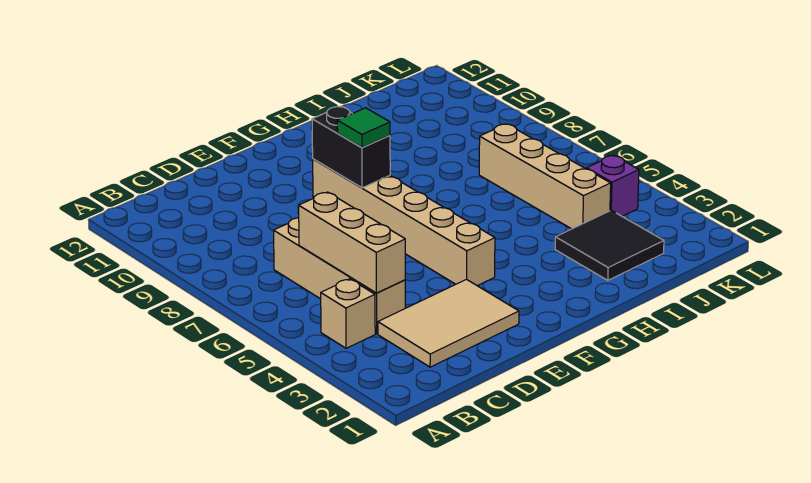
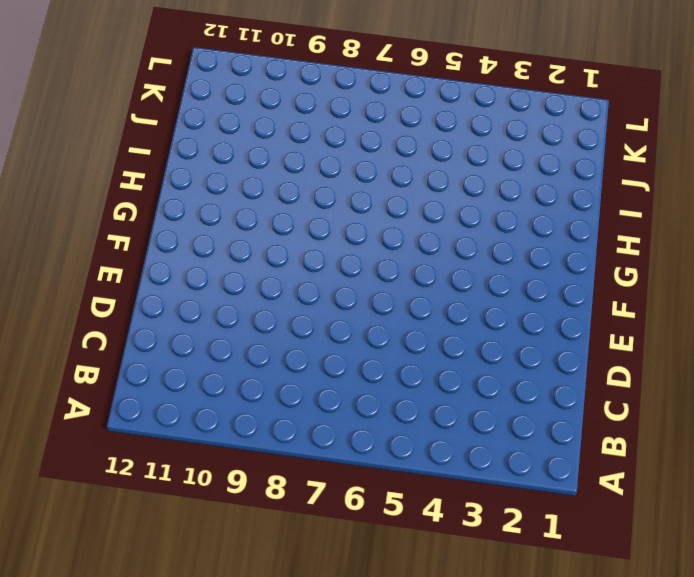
none -> tan brick B4 level 1
none -> tan tile C2:E3 level 1

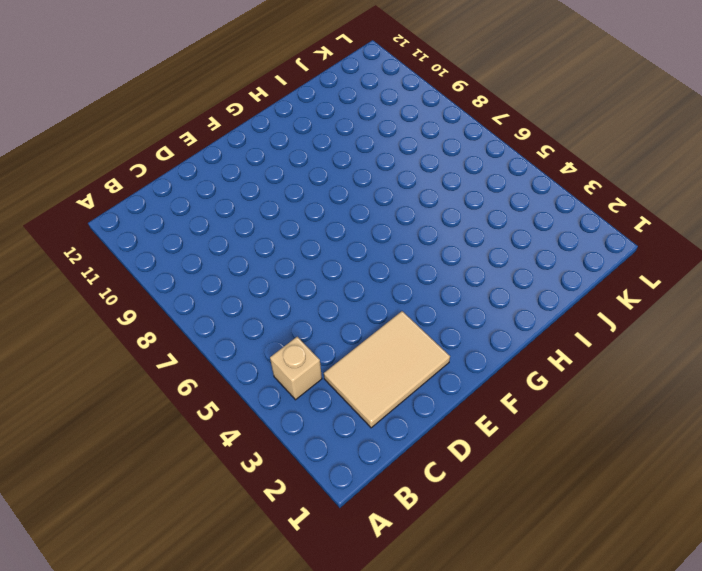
none -> tan brick C4:C7 level 1
none -> tan brick F4:F9 level 1

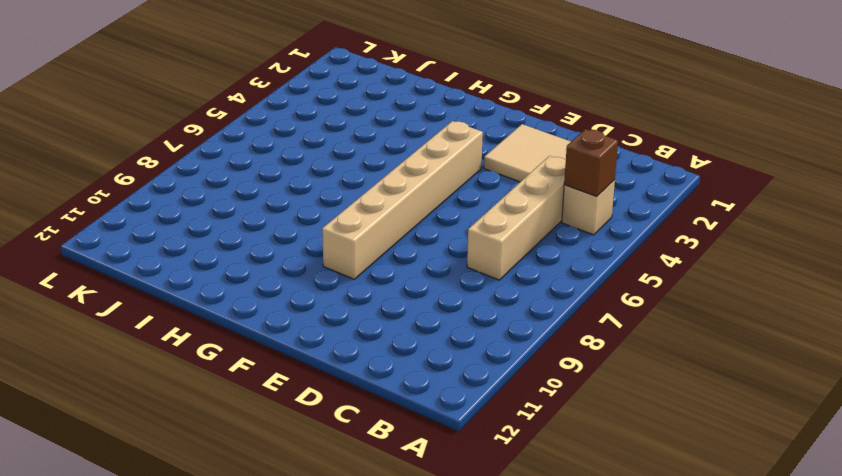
brown brick B4 level 2 -> none
none -> black tile I2:J3 level 1
none -> tan brick J4:J7 level 1

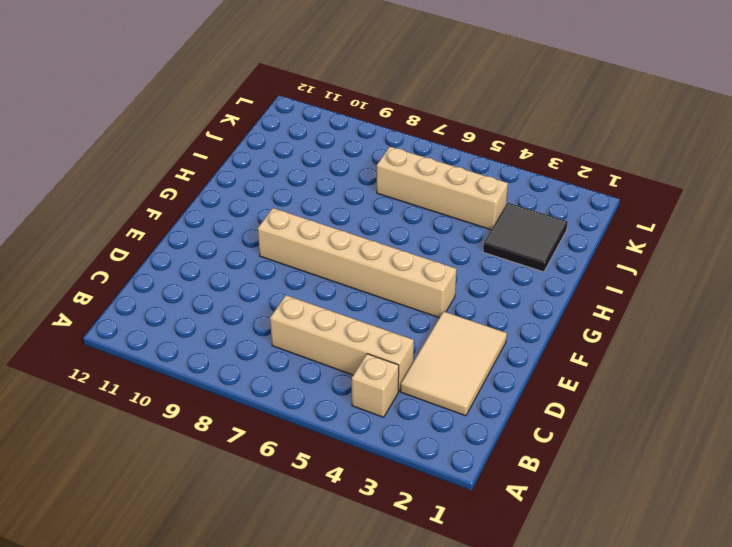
none -> purple brick K4 level 1
none -> tan brick C4:C6 level 2

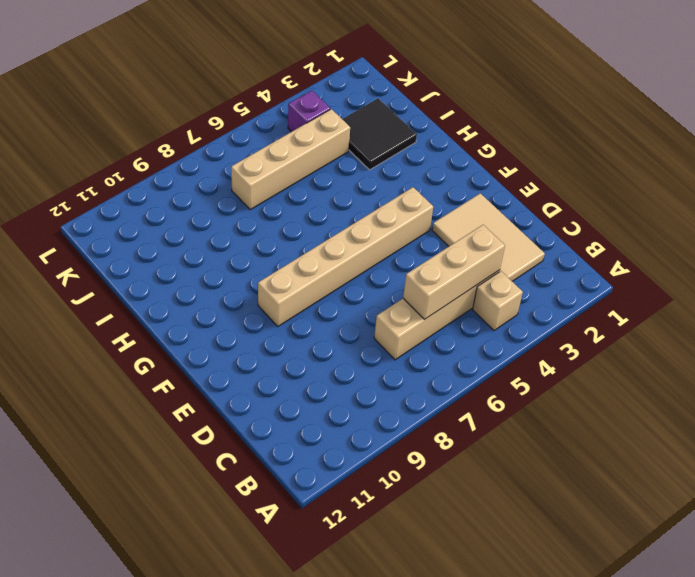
none -> black brick F8:F9 level 2
none -> green tile F8 level 3

